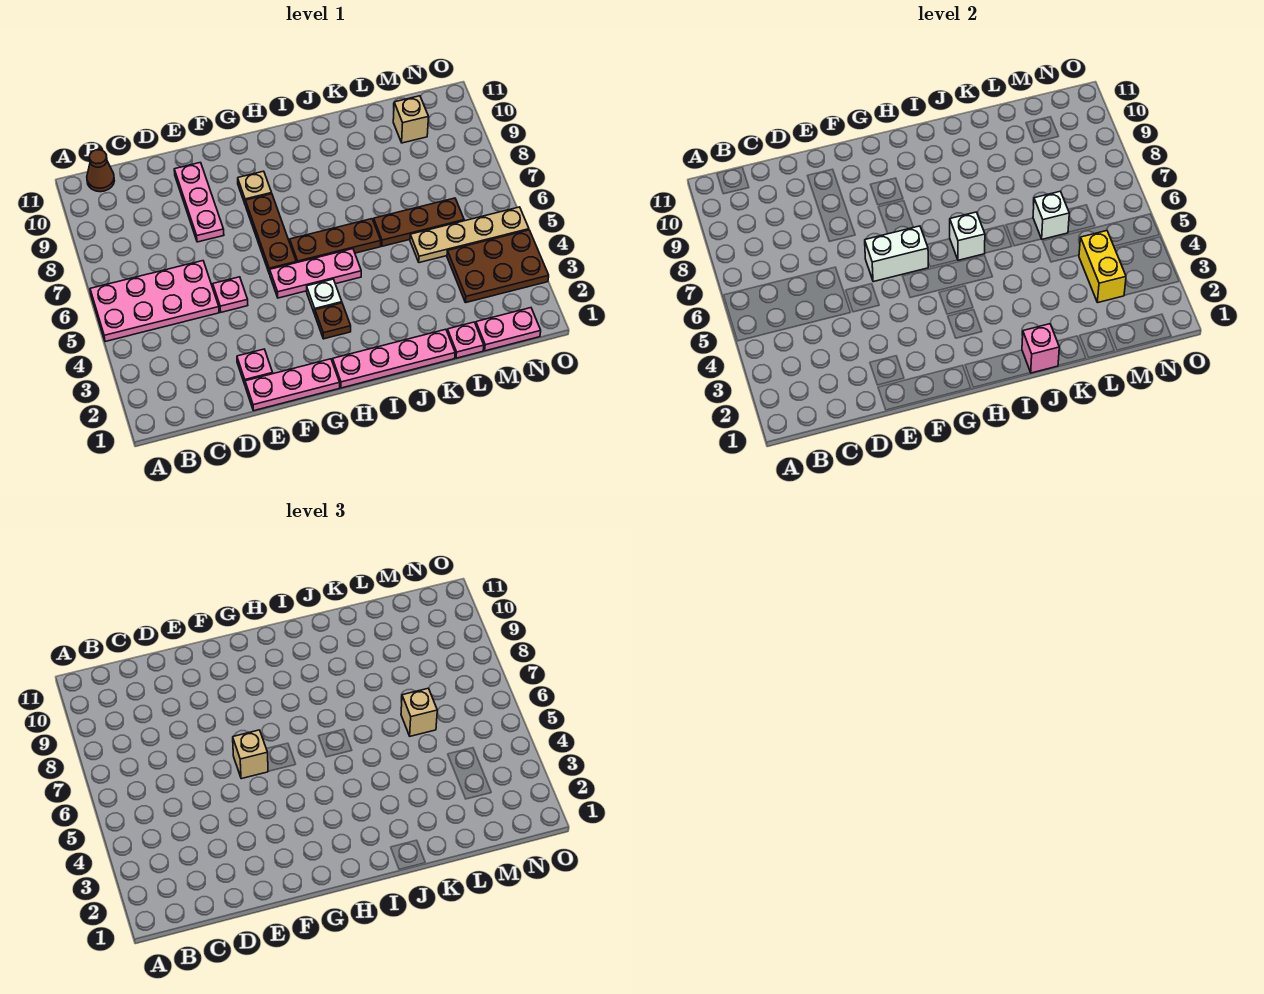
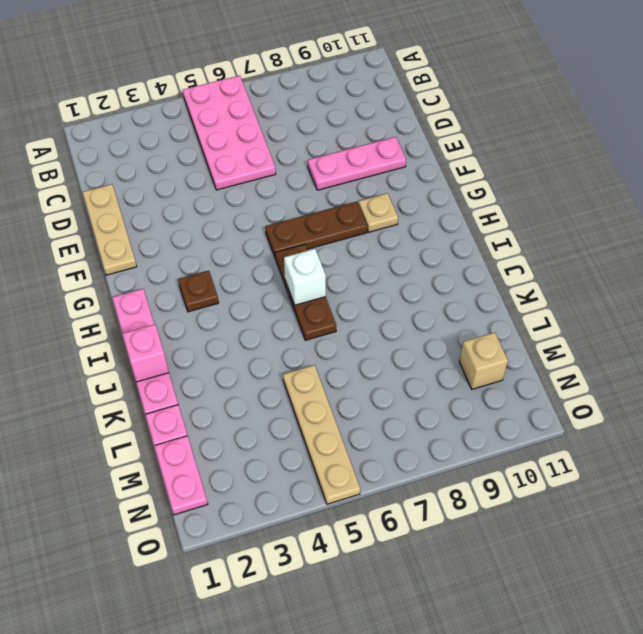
tan plate D1:F1 level 1 -> pink plate E1:G1 level 1
none -> brown cone B11 level 1
none -> pink plate E2 level 1
none -> pink plate E5 level 1

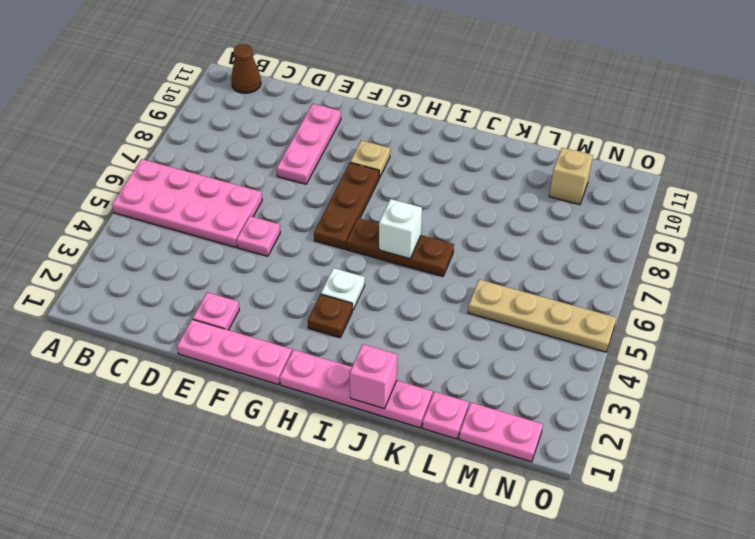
none -> pink plate G5:I5 level 1
none -> brown plate K6:M6 level 1
none -> brown plate M3:O4 level 1

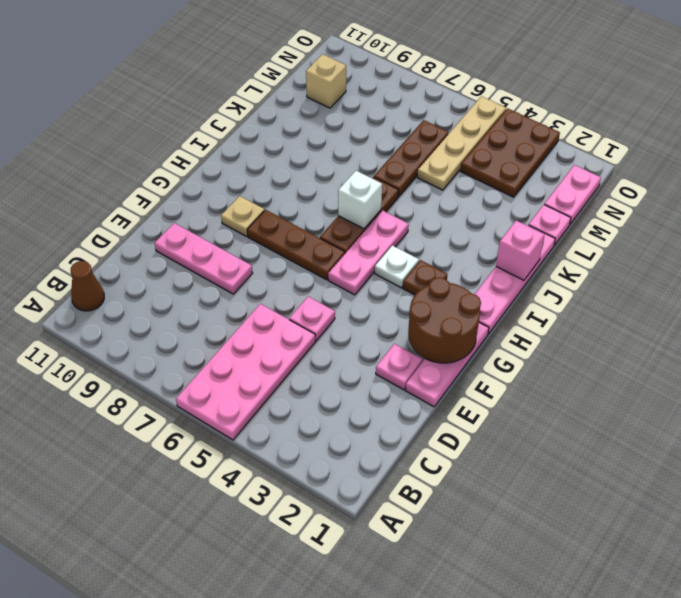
brown round brick F1:G2 level 2 -> none
none -> white brick F6:G6 level 2
none -> white brick L6 level 2
none -> yellow brick M3:M4 level 2

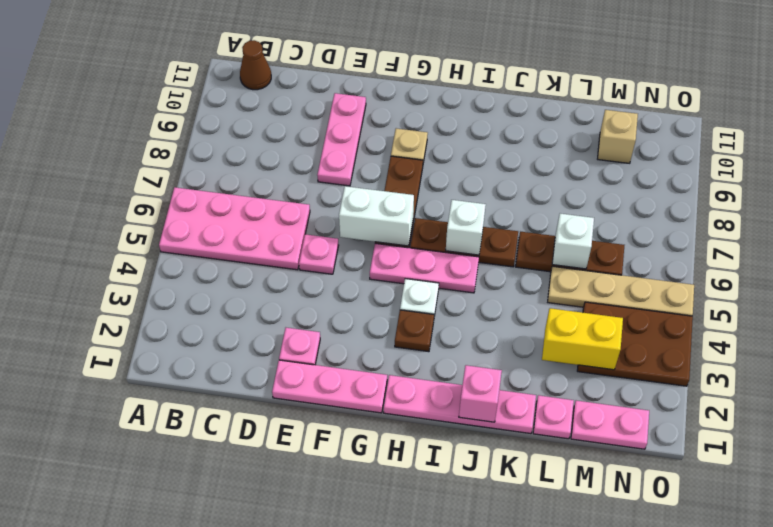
yellow brick L3:M3 level 2 -> yellow brick M3:M4 level 2
none -> tan brick F6 level 3
none -> tan brick L6 level 3

